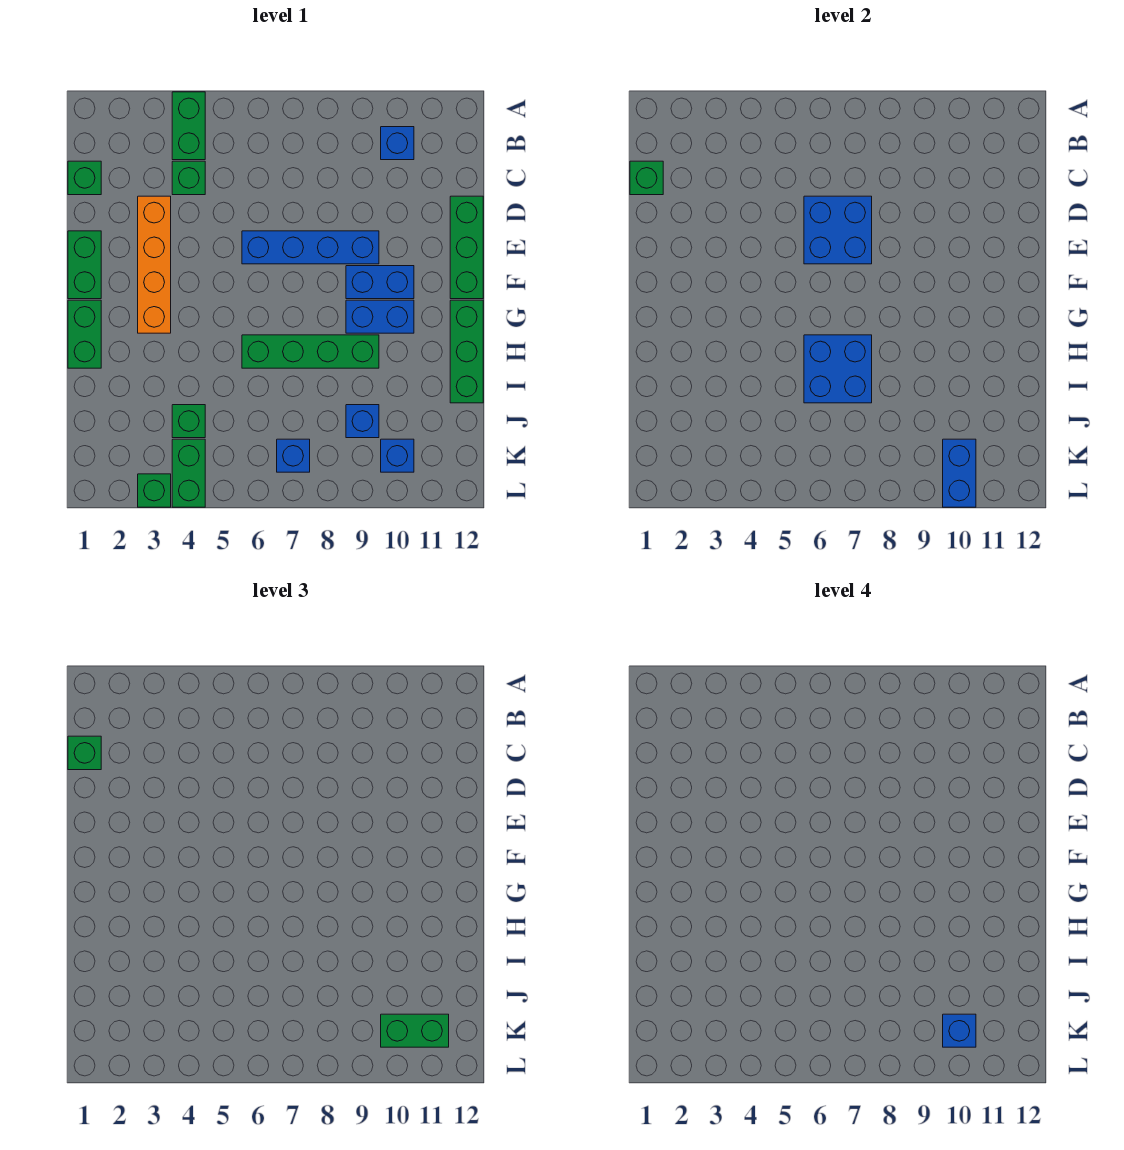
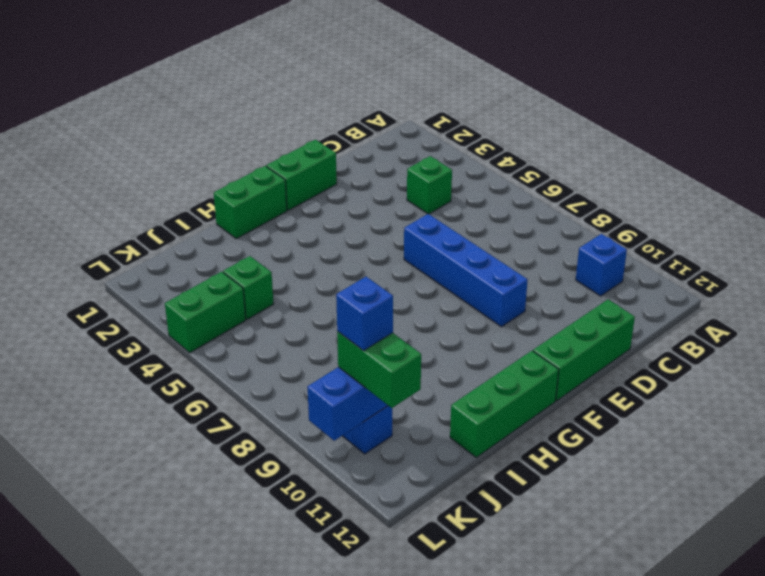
none -> green brick A4:B4 level 1
none -> green brick C1 level 1
none -> orange brick D3:G3 level 1

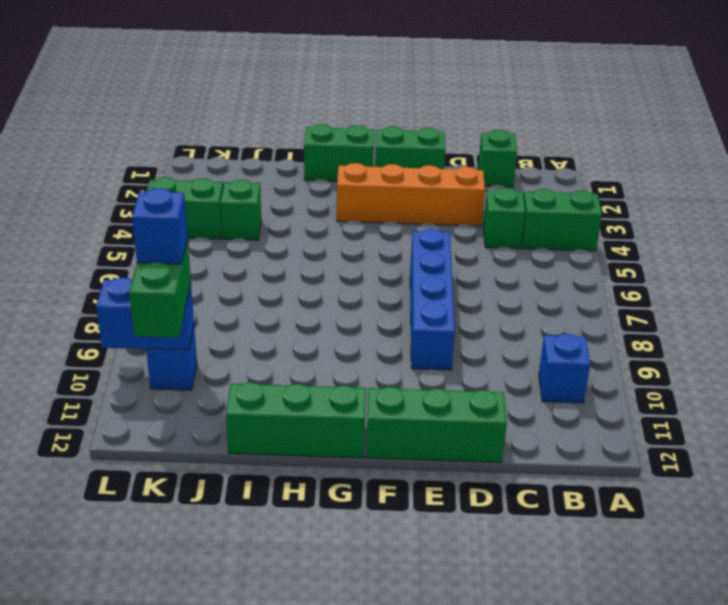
none -> blue brick F9:F10 level 1
none -> blue brick G9:G10 level 1
none -> green brick H6:H9 level 1

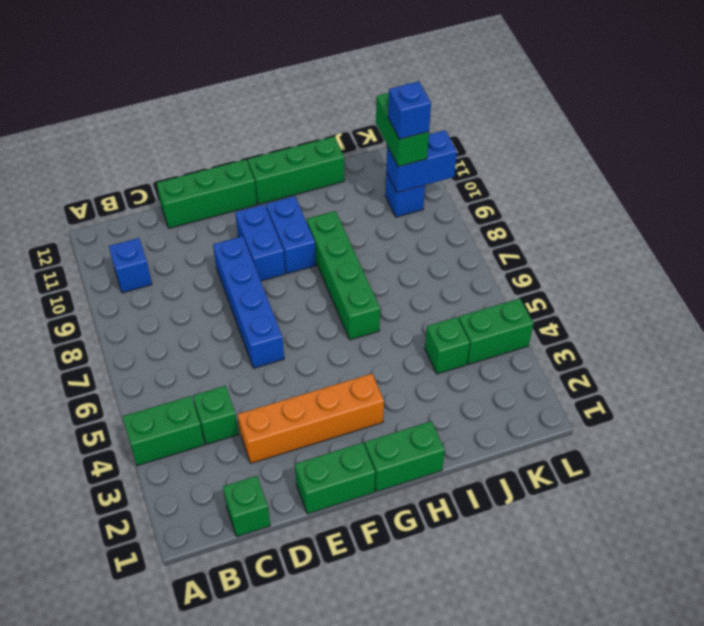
none -> blue brick J9 level 1
none -> blue brick K7 level 1
none -> green brick L3 level 1

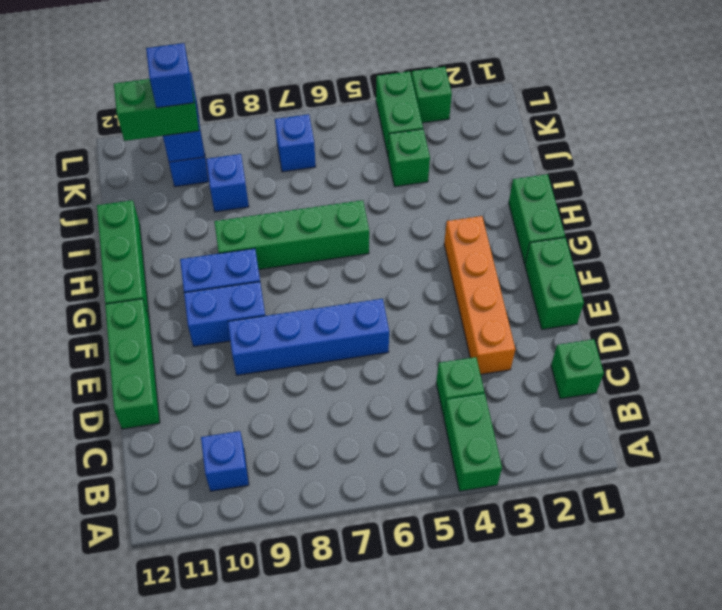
none -> green brick C1 level 2
none -> blue brick D6:E7 level 2
none -> blue brick H6:I7 level 2

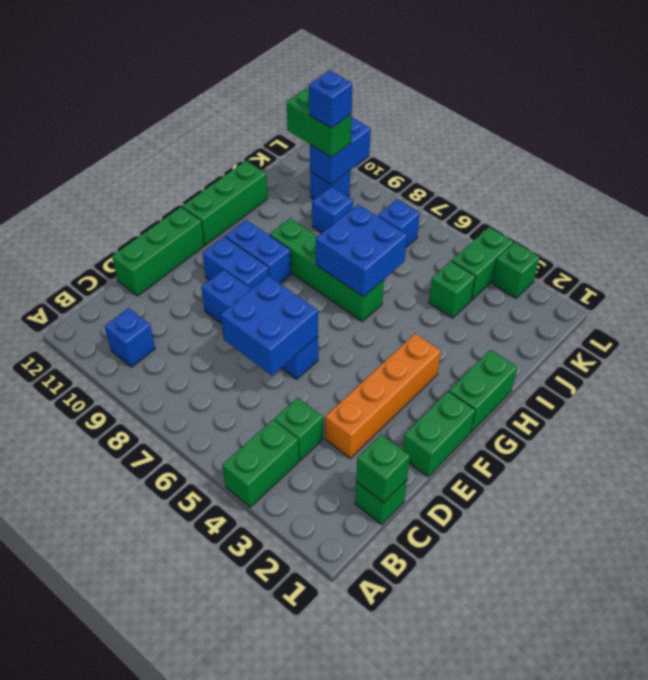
none -> green brick C1 level 3

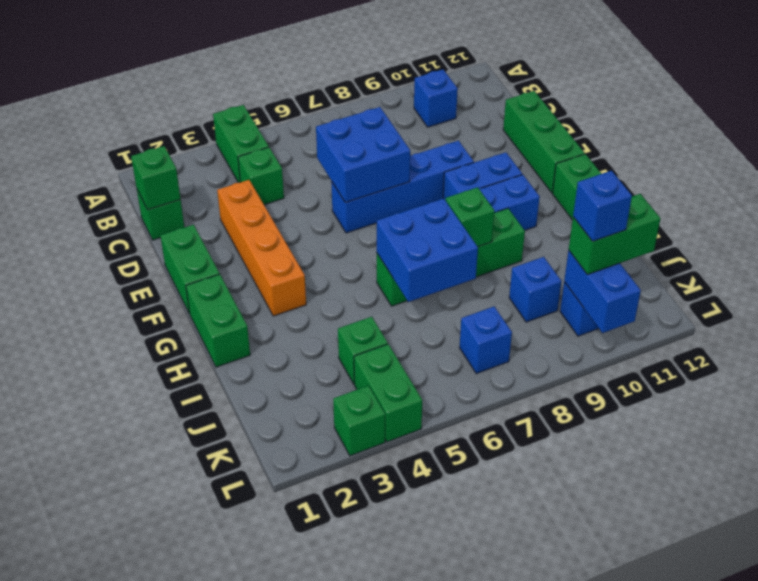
green brick H8 level 2 -> green brick C1 level 3

